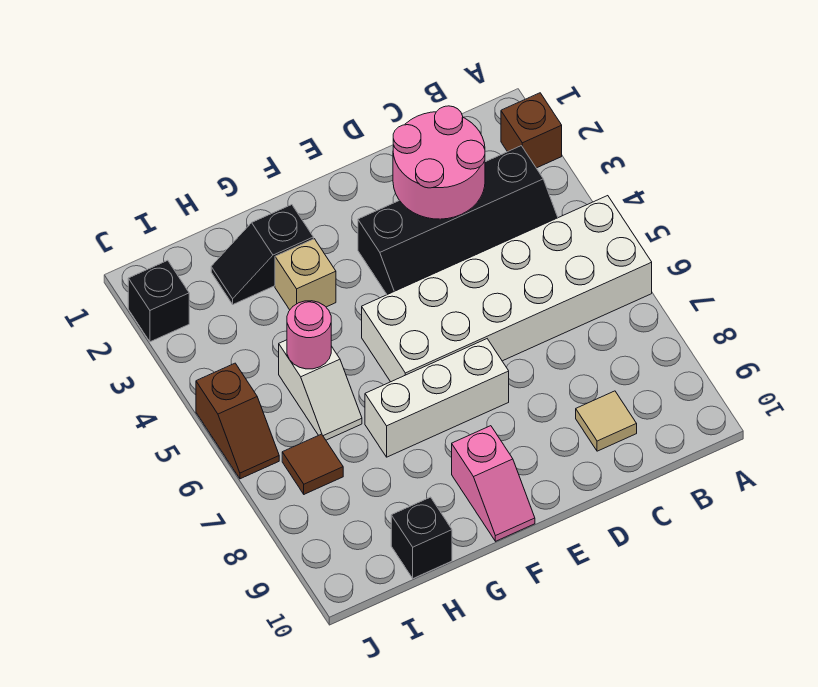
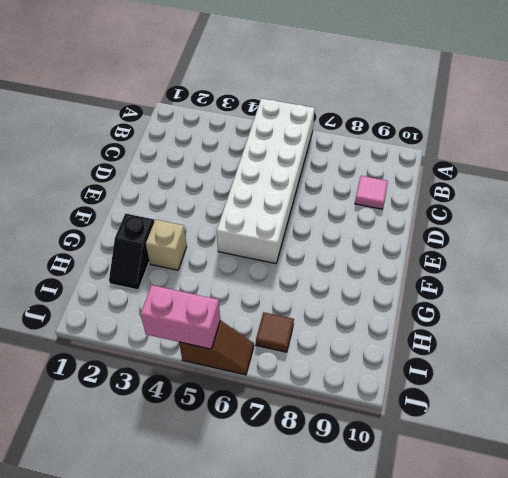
pink tile C9 level 1 -> tan tile C9 level 1
pink brick J4:J5 level 2 -> none
none -> brown brick A2 level 1
none -> black slope B3:E4 level 1 top 3
none -> white brick E7:G7 level 1

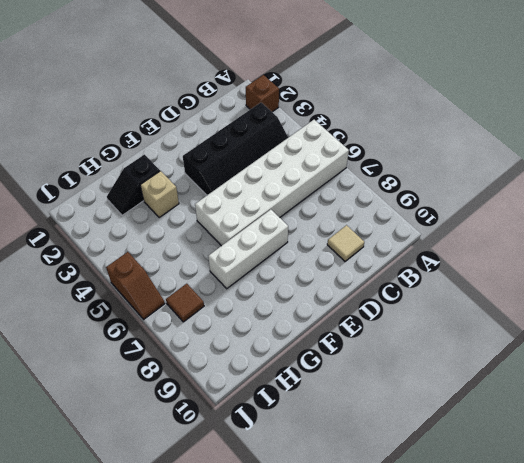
none -> pink slope F9:F10 level 1 top 9
none -> white slope H5:H6 level 1 top 5
none -> black brick H10 level 1

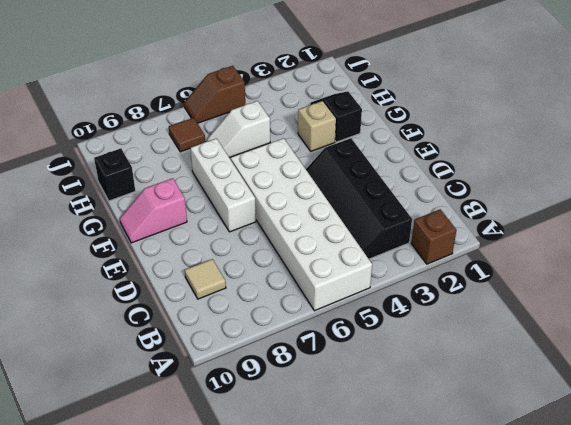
none -> black brick J2 level 1
none -> pink round brick C2:D3 level 2
none -> pink round brick H5 level 2

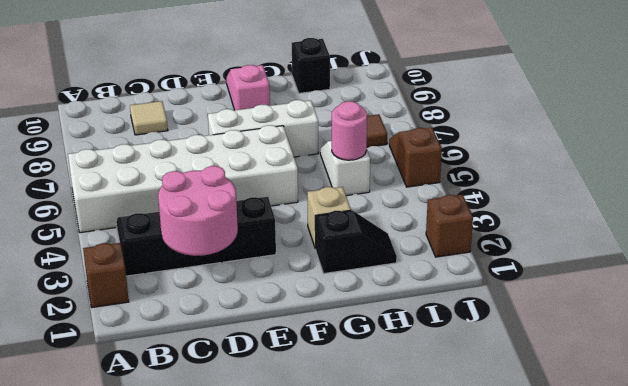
brown brick J2 level 1 -> black brick J2 level 1

